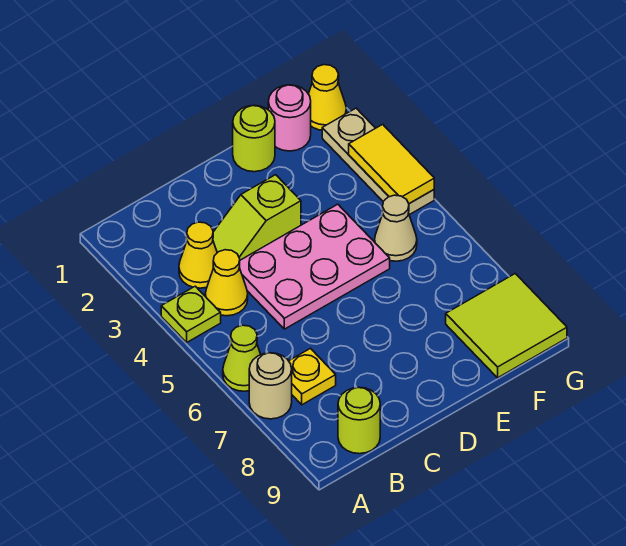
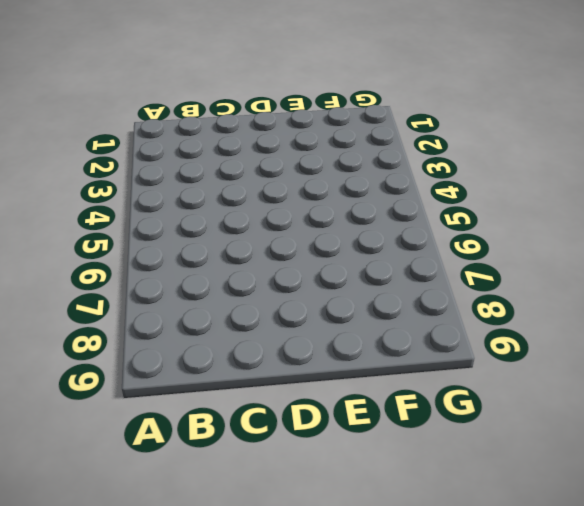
none -> lime plate A4 level 1
none -> lime cone A6 level 1
none -> tan round brick A7 level 1

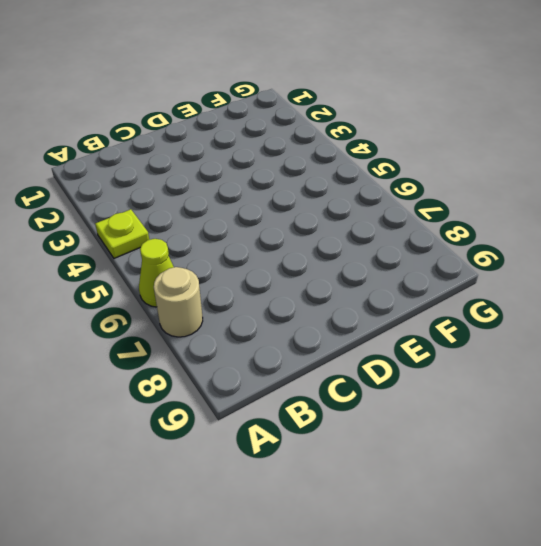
none -> yellow cone B3 level 1
none -> yellow cone B4 level 1
none -> yellow plate B7 level 1

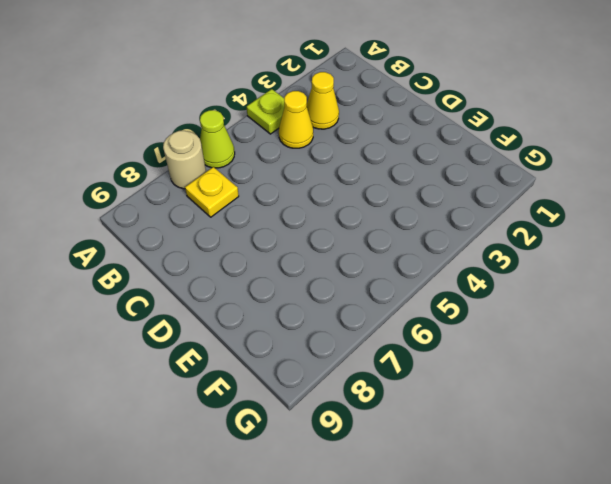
none -> lime round brick B9 level 1
none -> lime slope C3:D3 level 1 top D
none -> pink plate C4:E5 level 1

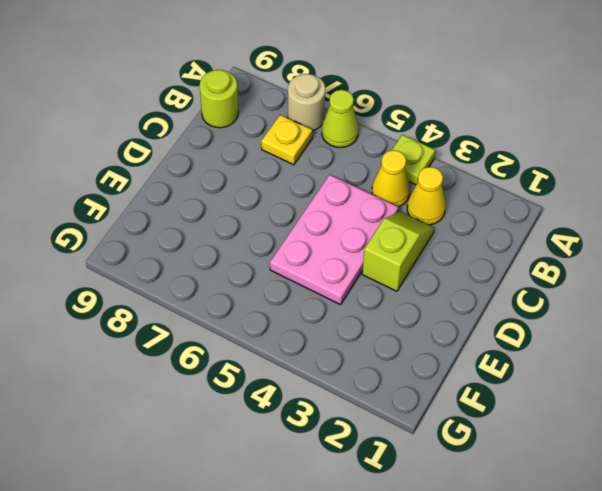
none -> lime round brick E1 level 1
none -> pink round brick F1 level 1
none -> tan cone F5 level 1

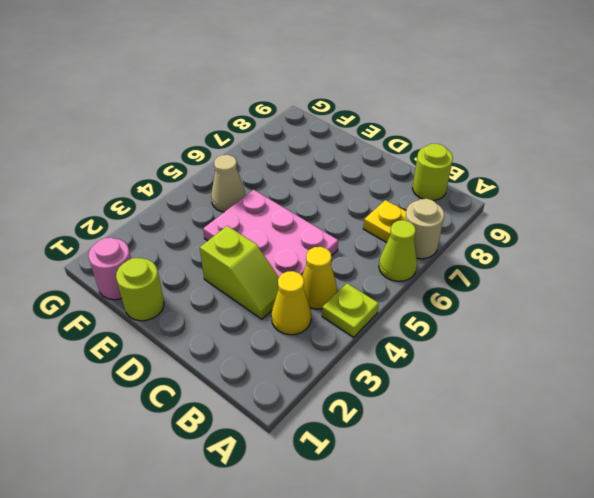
none -> lime tile F8:G9 level 1
none -> yellow cone G1 level 1
none -> tan plate G2:G4 level 1

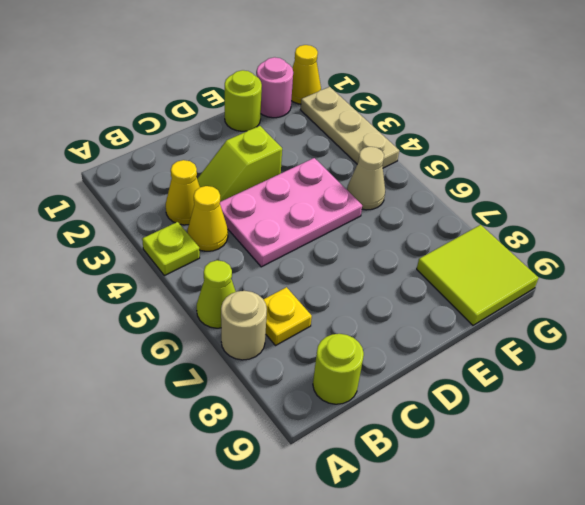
none -> yellow tile G3:G4 level 2

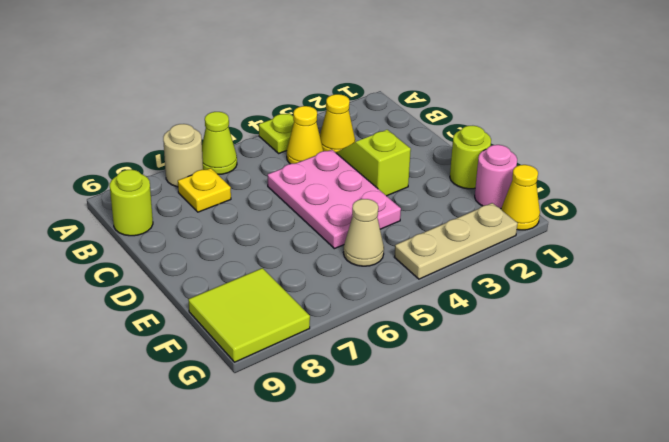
none -> yellow tile G3:G4 level 2

